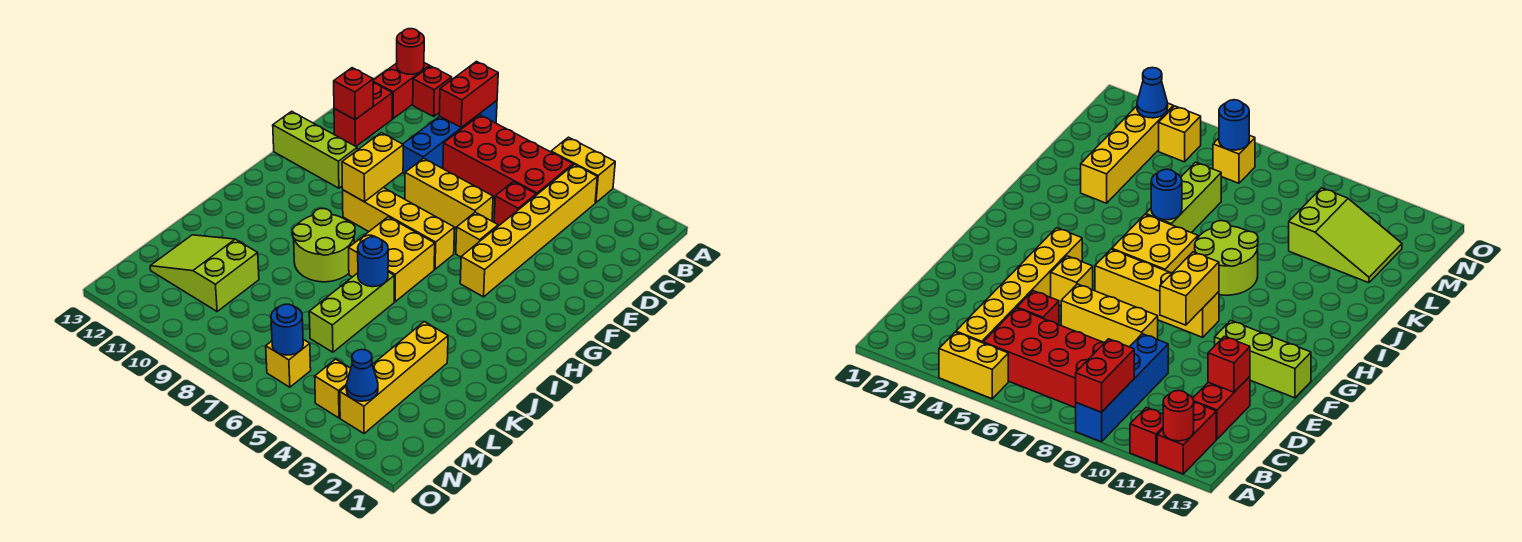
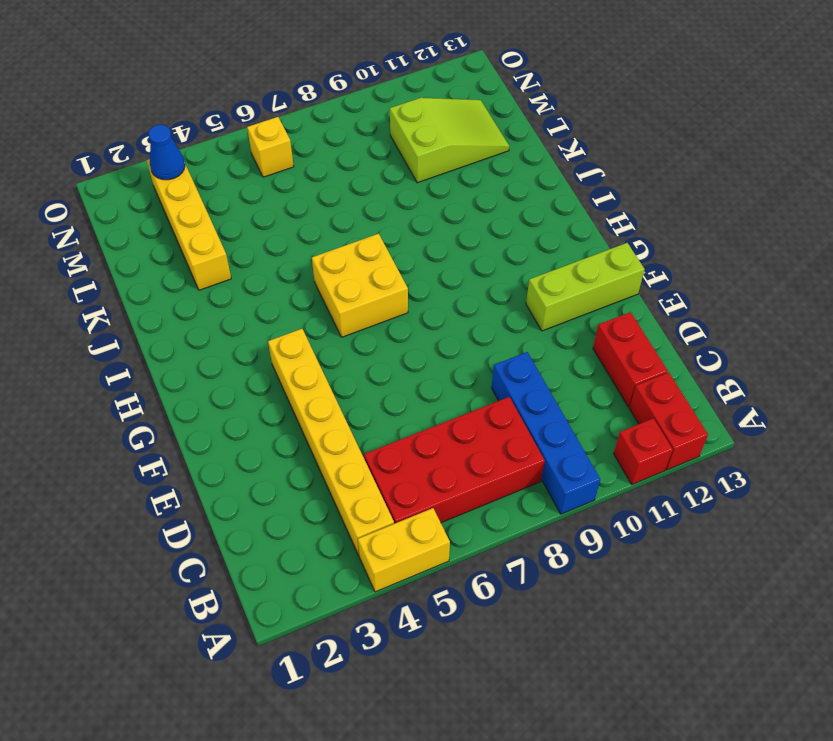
none -> red brick D5 level 1
none -> yellow brick E6:E8 level 1
none -> yellow brick F5 level 1

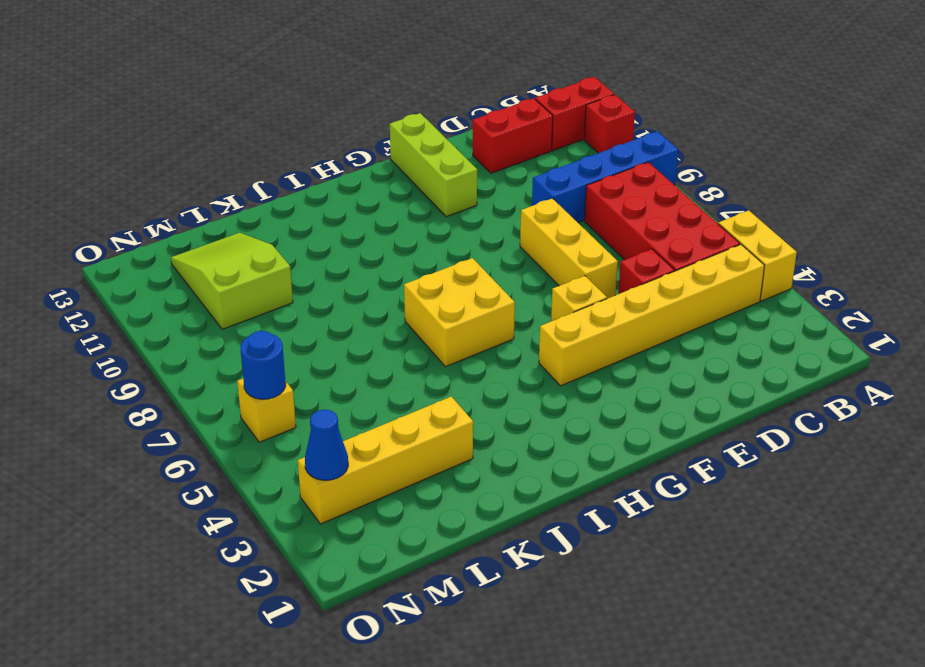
none -> yellow brick G6:G9 level 1
none -> lime round brick I8:J9 level 1
none -> lime brick J6:L6 level 1

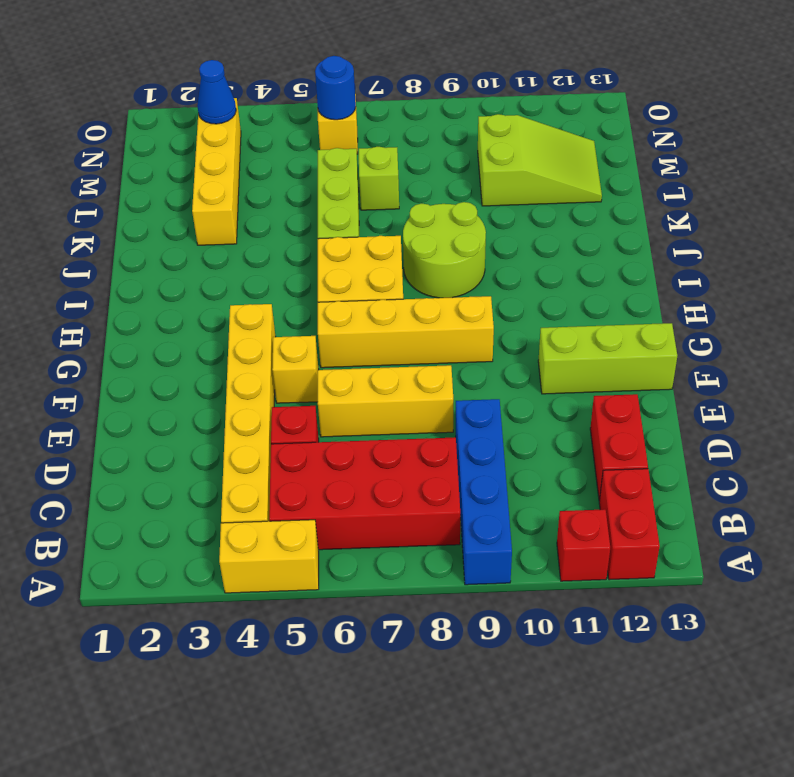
lime brick L7 level 1 -> none
none -> yellow brick N4 level 1
none -> red brick A9:B9 level 2
none -> red round brick A12 level 2

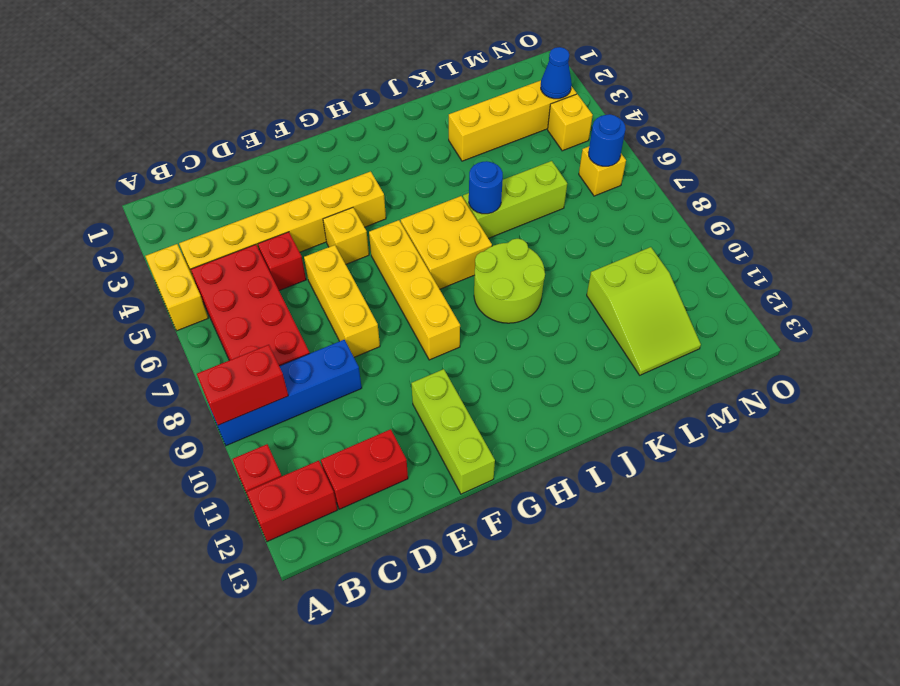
none -> red round brick A12 level 2
none -> red brick D12 level 2
none -> yellow brick F9:G9 level 2

